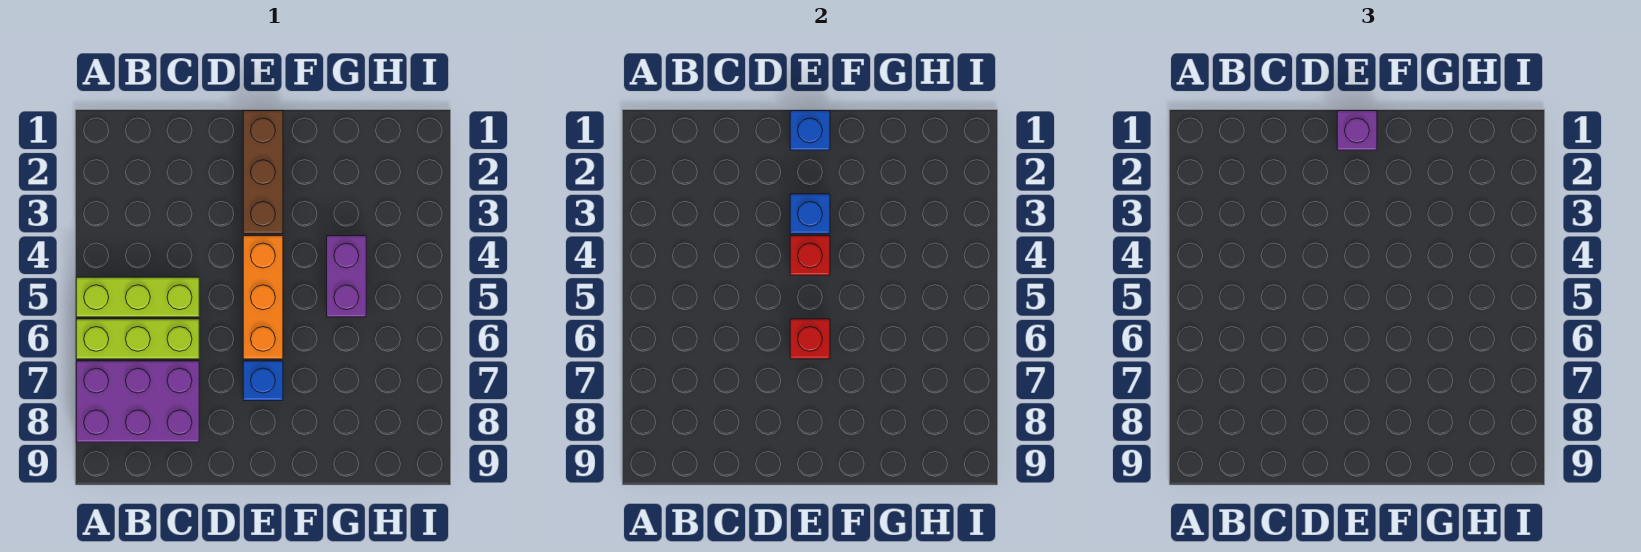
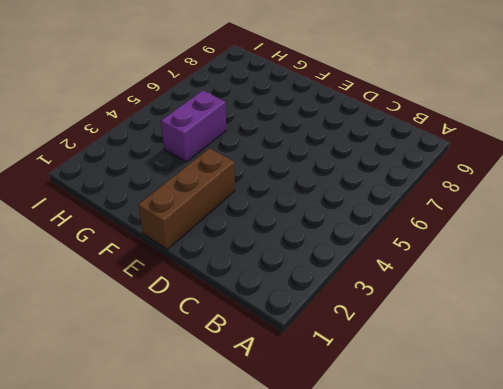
none -> lime brick A5:C5 level 1
none -> lime brick A6:C6 level 1
none -> purple brick A7:C8 level 1

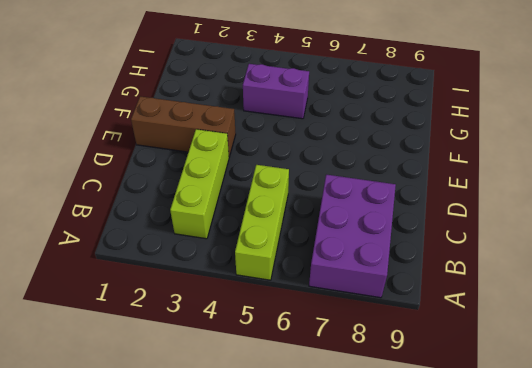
lime brick B3:D3 level 1 -> lime brick A6:C6 level 1
none -> orange brick E4:E6 level 1
none -> blue brick E7 level 1
none -> blue brick E1 level 2

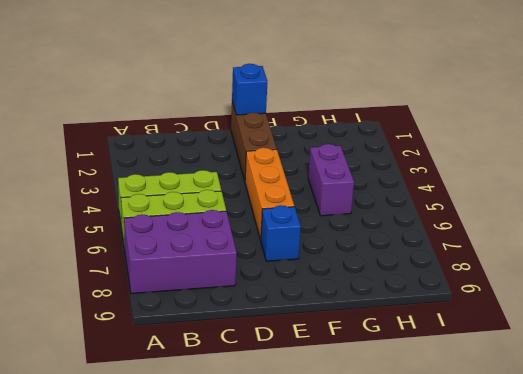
none -> blue brick E3 level 2
none -> red brick E4 level 2
none -> red brick E6 level 2

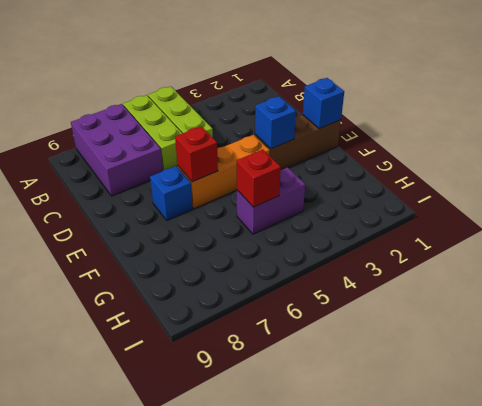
red brick G5 level 2 -> red brick E4 level 2
none -> purple brick E1 level 3

